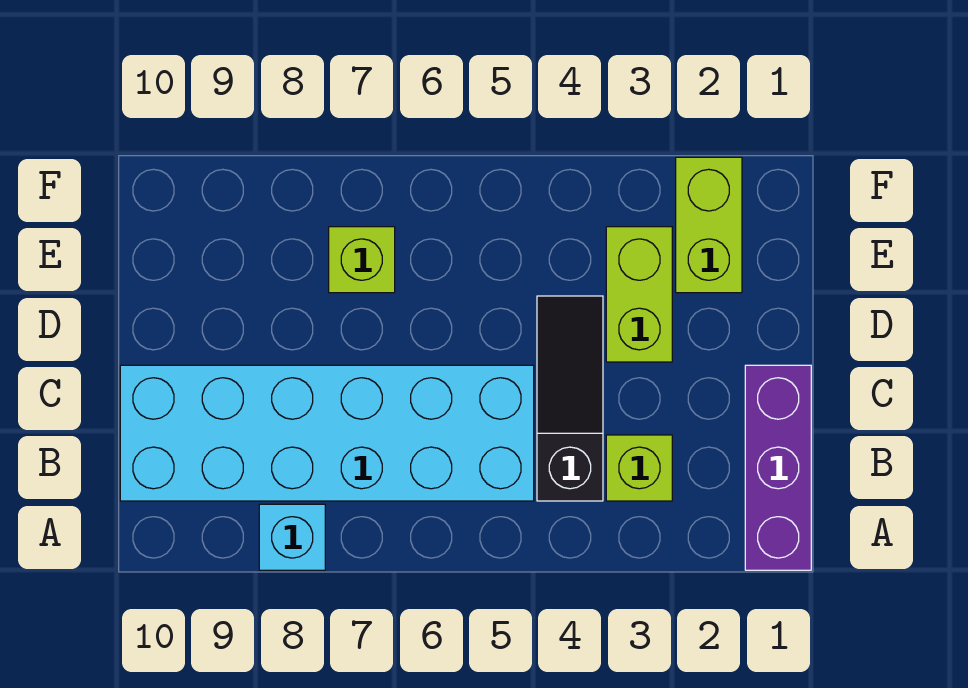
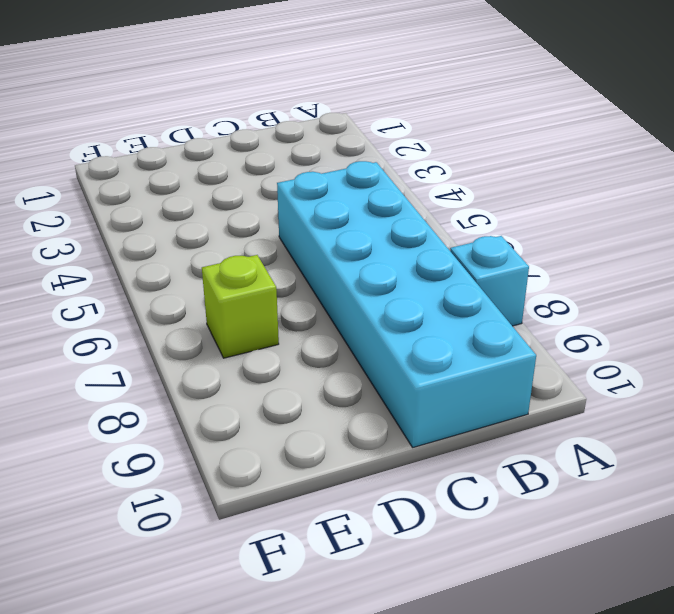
none -> purple brick A1:C1 level 1
none -> lime brick B3 level 1

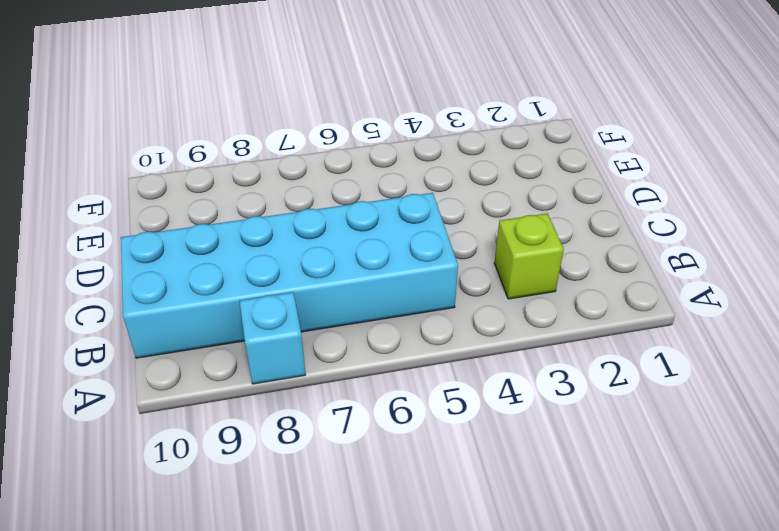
none -> purple brick A1:C1 level 1
none -> black slope B4:D4 level 1 top B

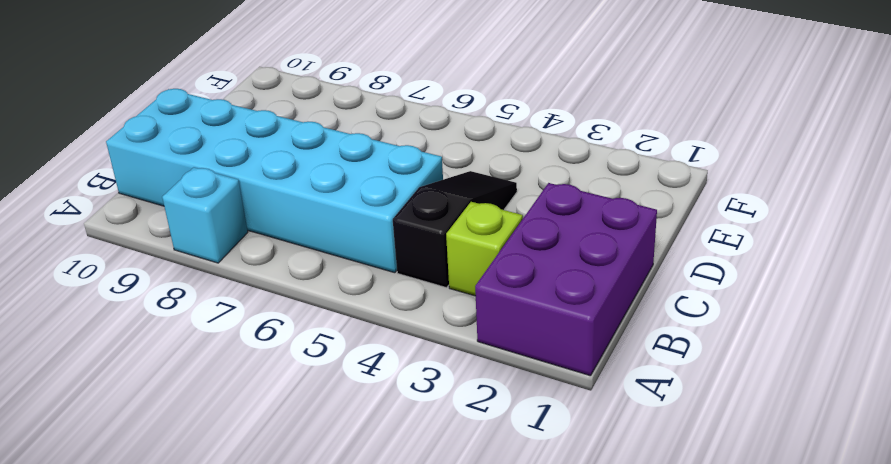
purple brick A1:C2 level 1 -> purple brick A1:C1 level 1
none -> lime brick D3:E3 level 1
none -> lime brick E2:F2 level 1

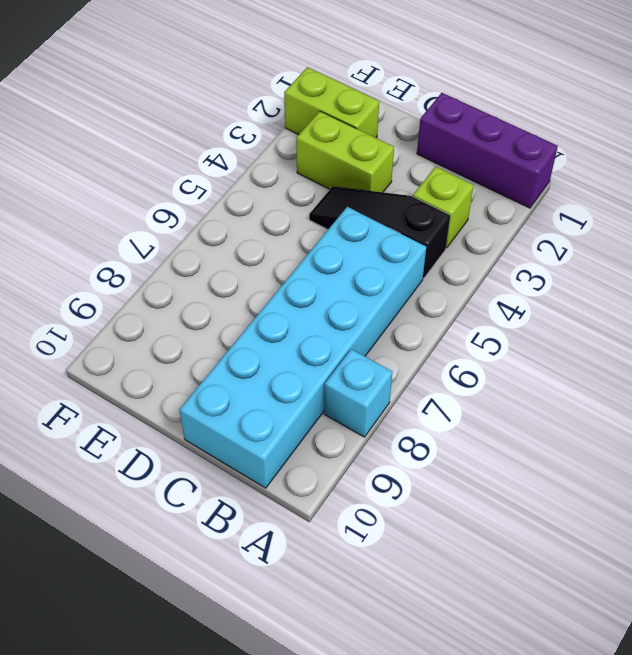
none -> lime brick E7 level 1

